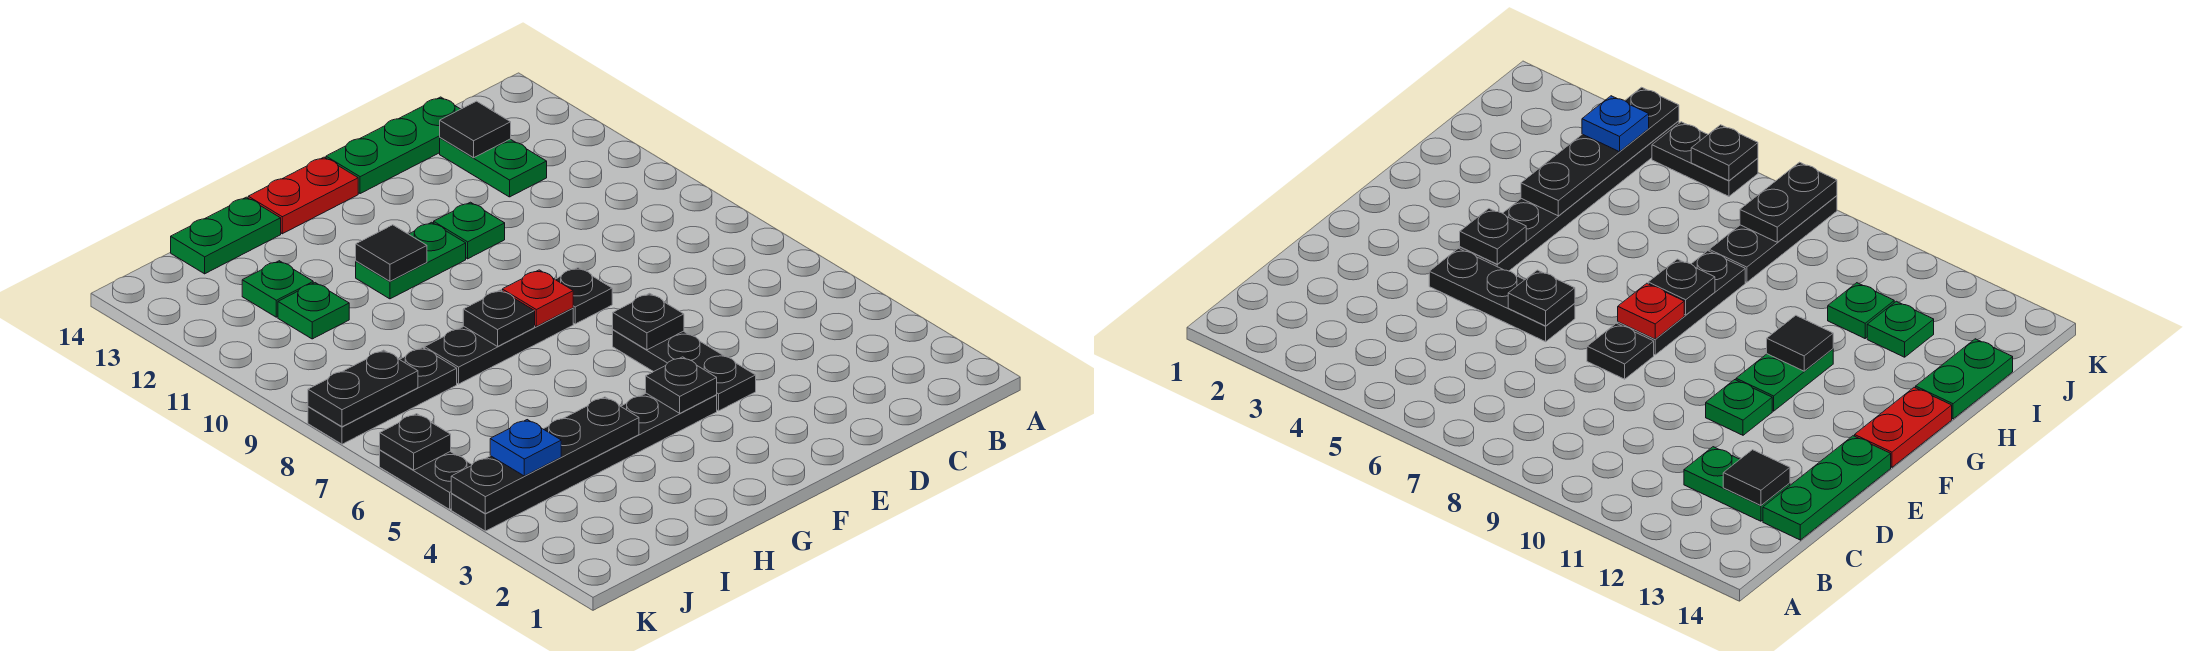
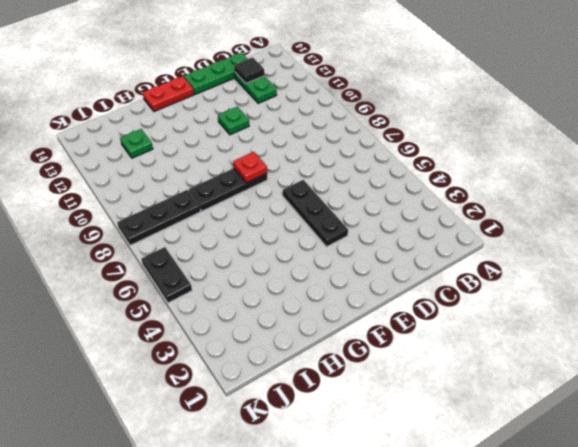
none -> black plate E8 level 1
none -> black plate F4:K4 level 1
none -> green plate F11:G11 level 1

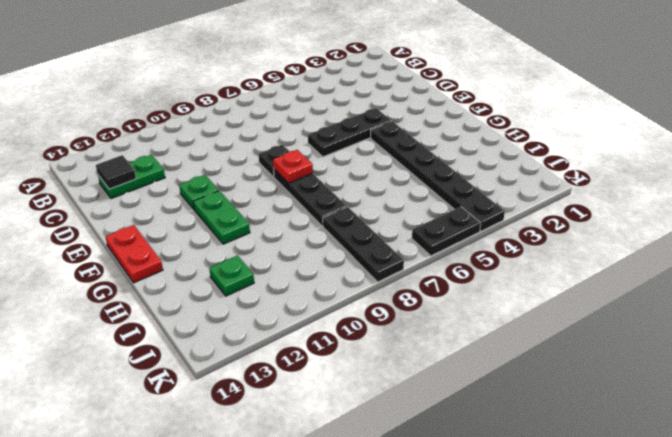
none -> green plate C14:E14 level 1
none -> green plate H14:I14 level 1
none -> green plate I11 level 1

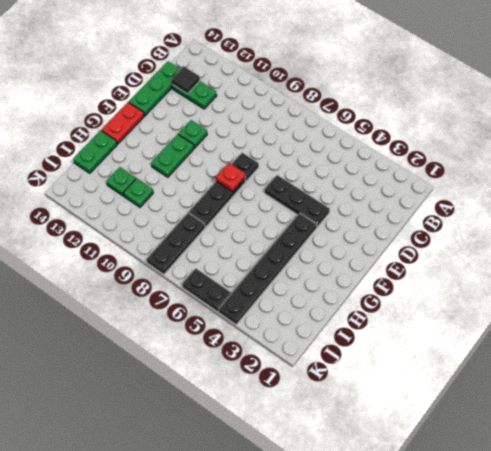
none -> black plate E6 level 2
none -> black plate F4 level 2
none -> black plate G8 level 2

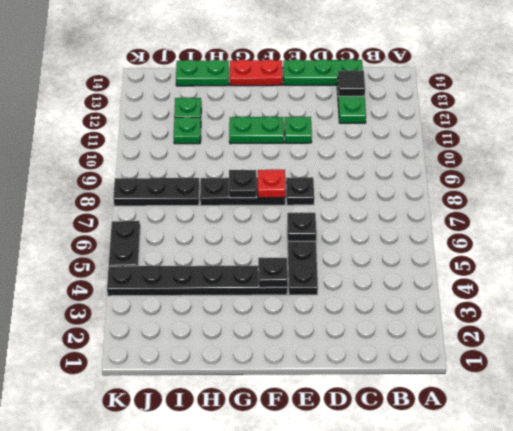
none -> black tile G11 level 2
none -> black plate H4:K4 level 2
none -> black plate J8:K8 level 2

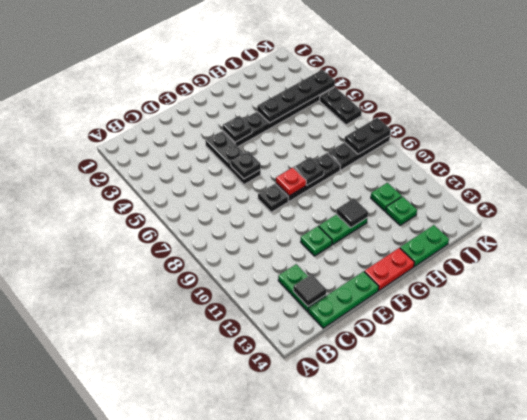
none -> black plate K6 level 2
none -> blue plate J4 level 3

